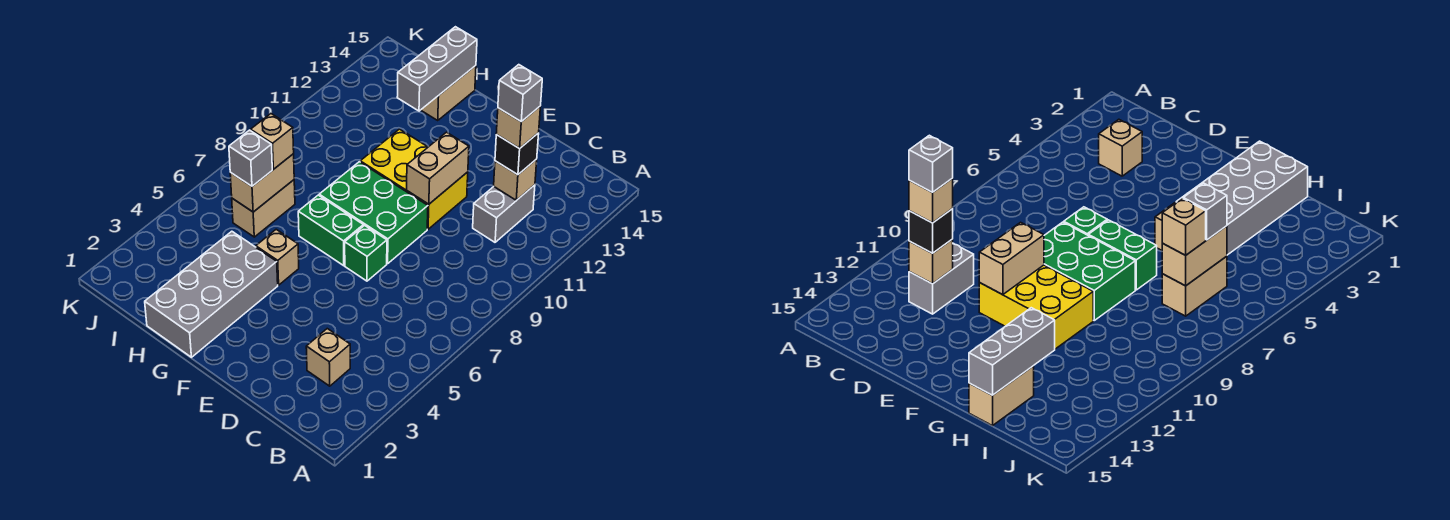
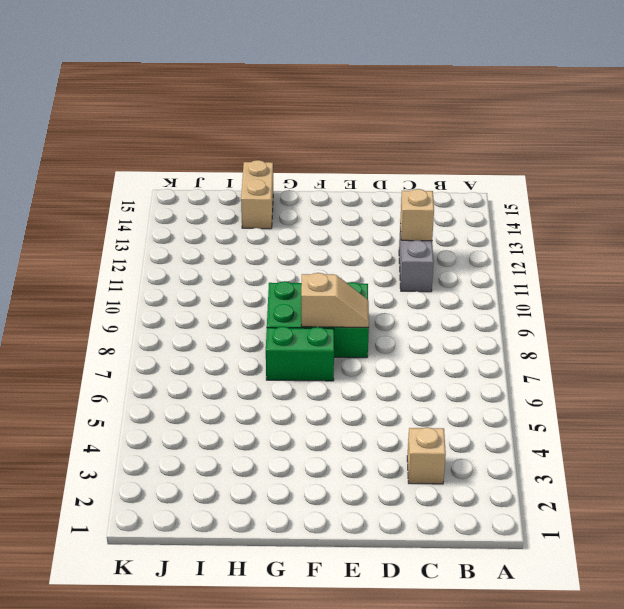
tan slope E8:F8 level 2 top F -> none
none -> green brick E7 level 1
none -> yellow brick E10:G11 level 1
none -> grey brick G1:H4 level 1

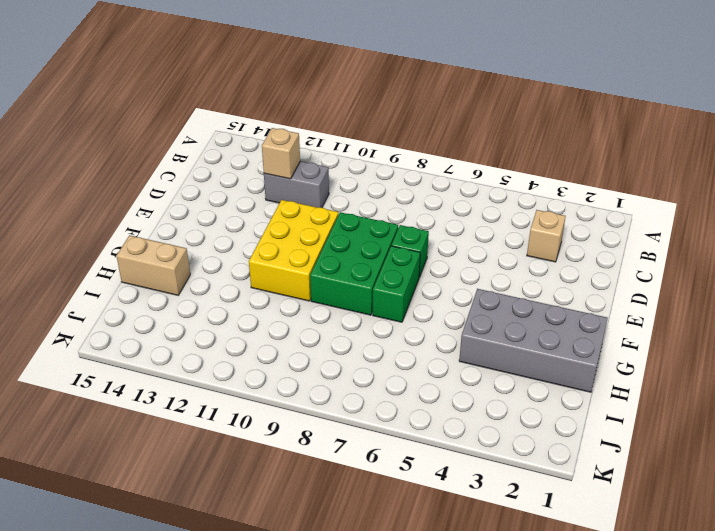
none -> tan brick G5 level 1
none -> tan brick I6:I7 level 1
none -> tan brick E10:E11 level 2

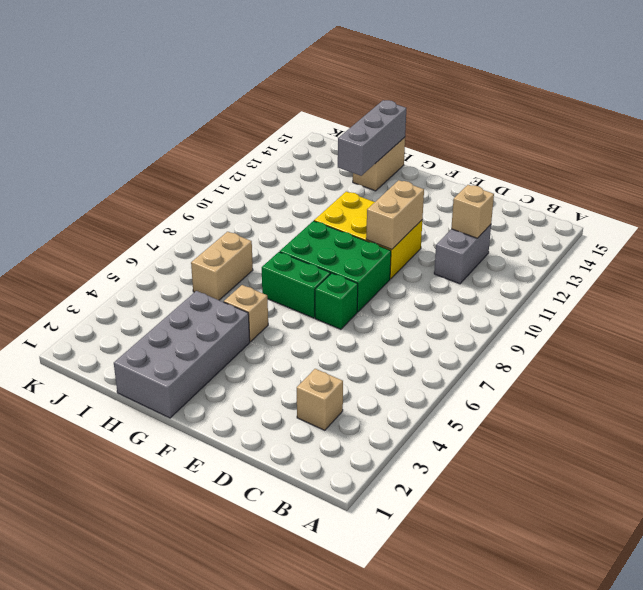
none -> tan brick I6:I7 level 2
none -> black brick C12 level 3
none -> grey brick I6 level 3

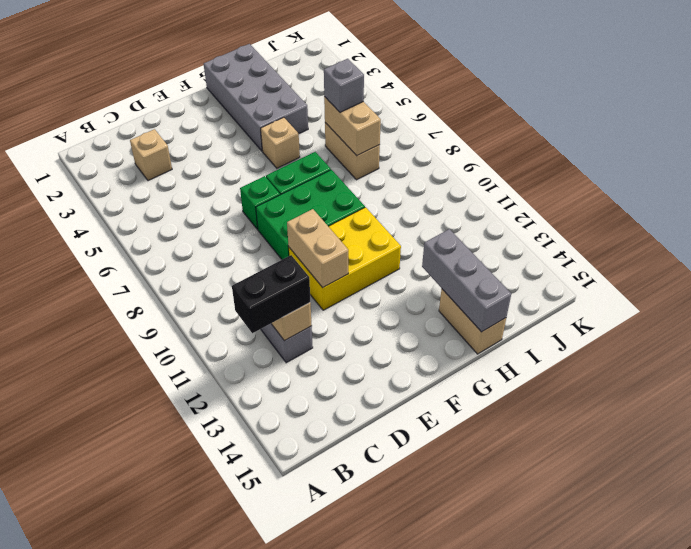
black brick B12:C12 level 3 -> black brick C12 level 3
none -> tan brick I7 level 3
none -> tan brick C12 level 4
none -> grey brick C12 level 5

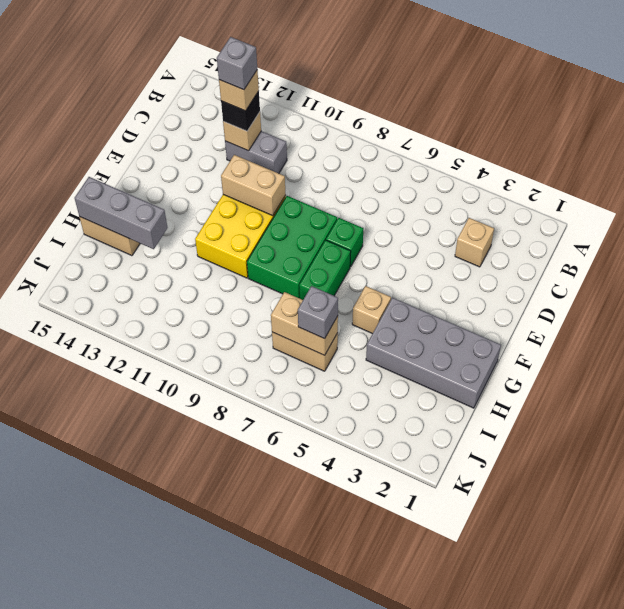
none -> tan brick I7 level 3

